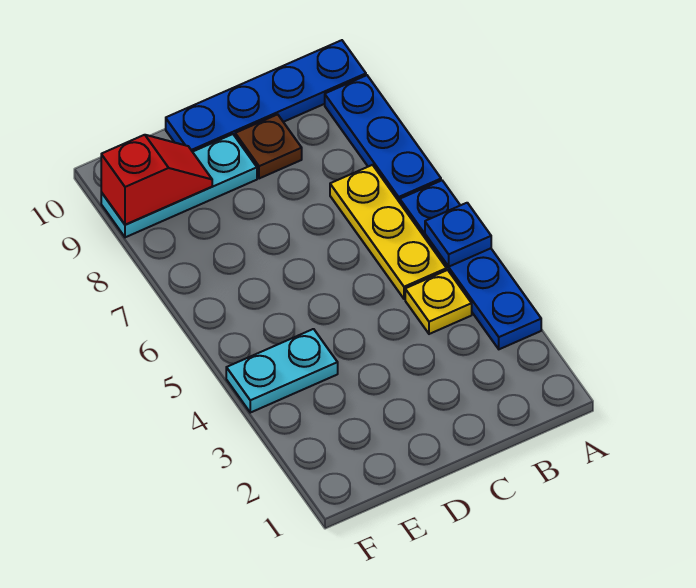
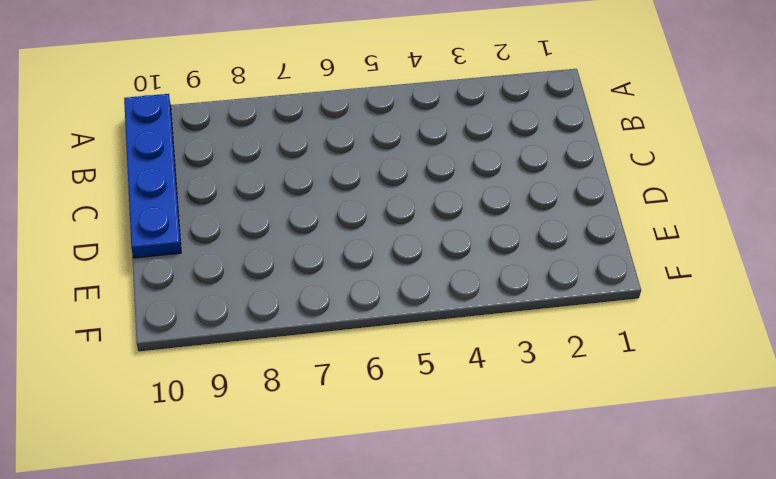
none -> blue plate A3:A6 level 1
none -> blue plate A7:A9 level 1

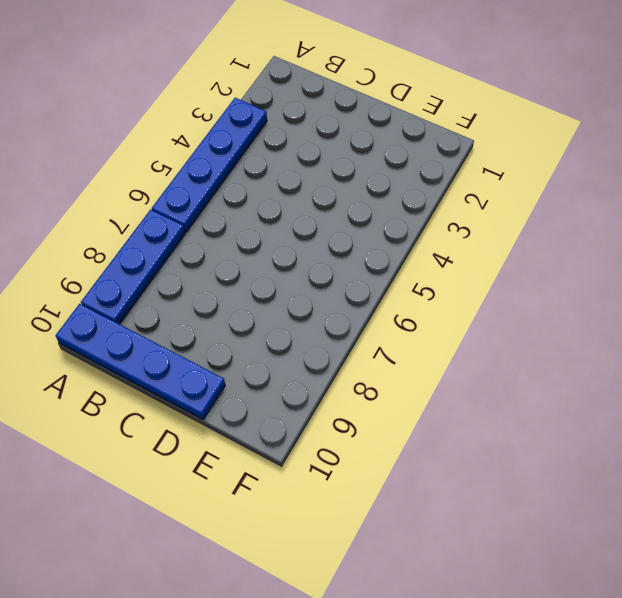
none -> yellow plate B4 level 1
none -> yellow plate B5:B7 level 1

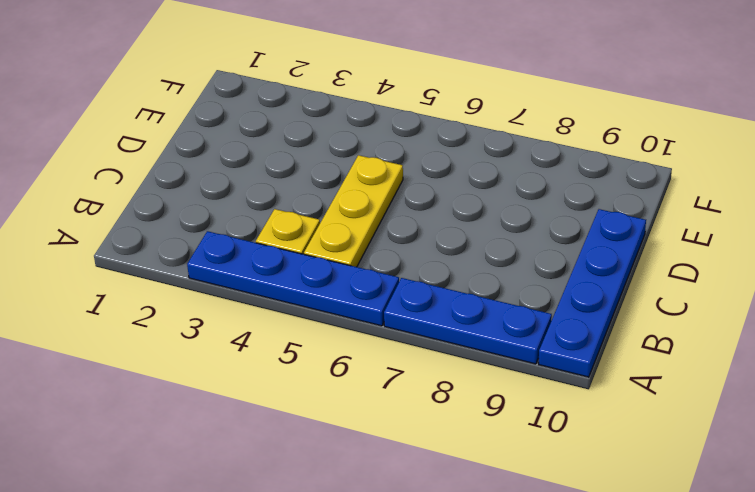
yellow plate B5:D5 level 1 -> yellow plate B5:B7 level 1
none -> brown plate C9 level 1
none -> cyan plate D9:F9 level 1

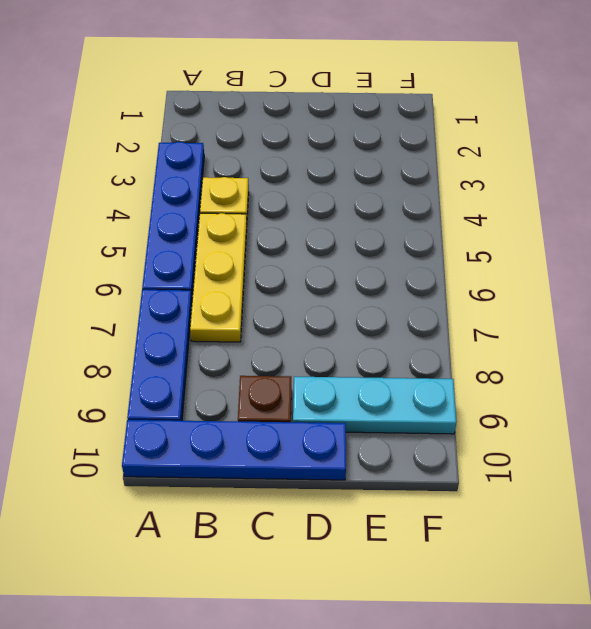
none -> cyan plate E4:F4 level 1
none -> blue plate A5 level 2

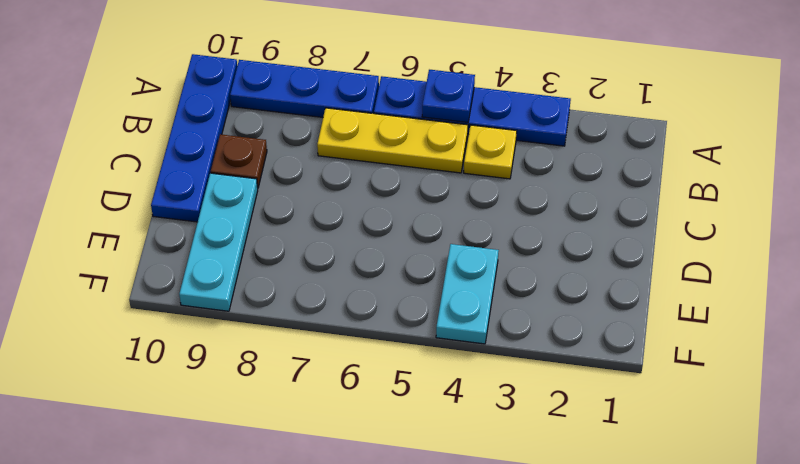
none -> red slope E9:F9 level 2 top F

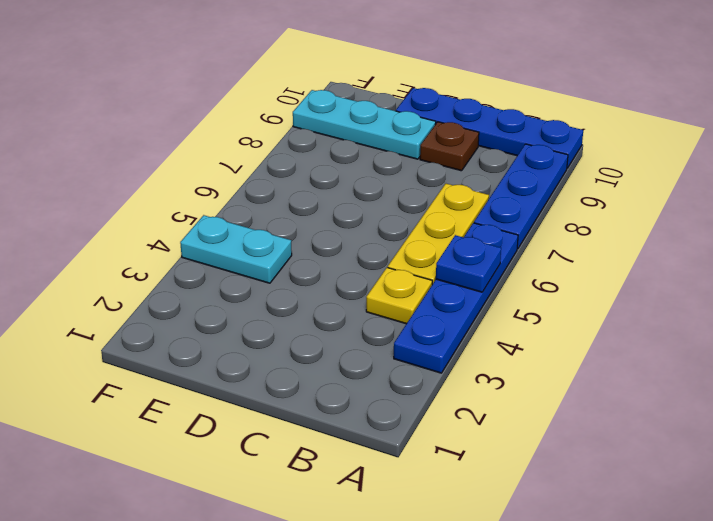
none -> red slope E9:F9 level 2 top F

